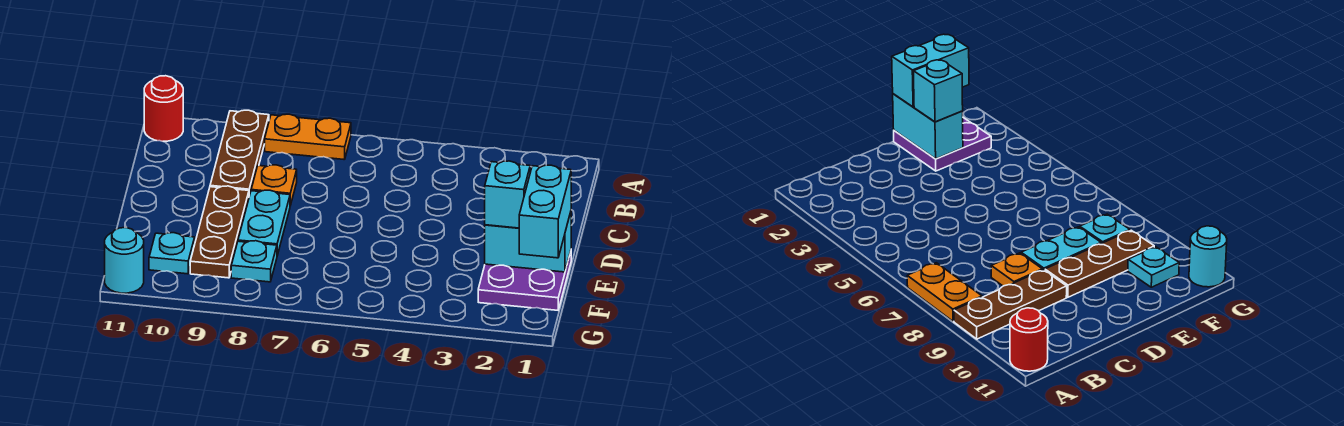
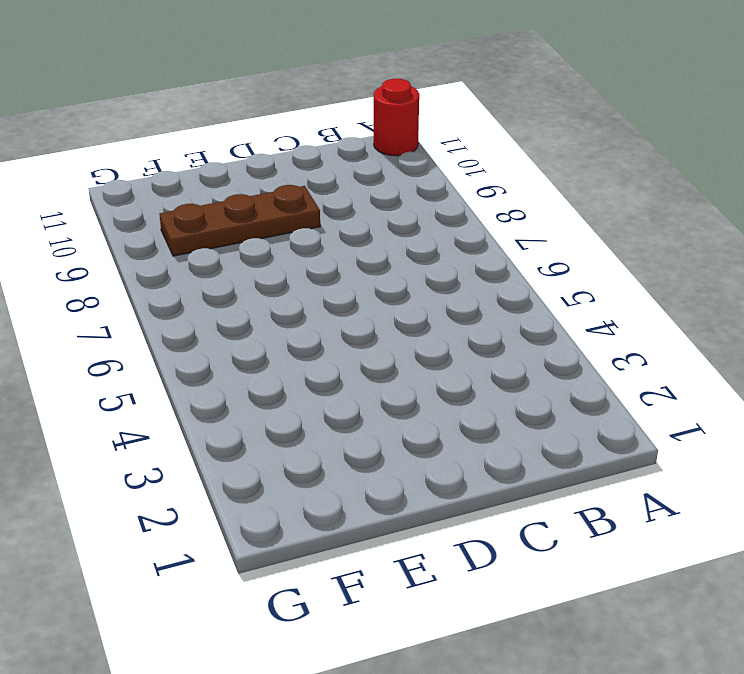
none -> orange plate A7:A8 level 1
none -> brown plate A9:C9 level 1
none -> orange plate C8 level 1

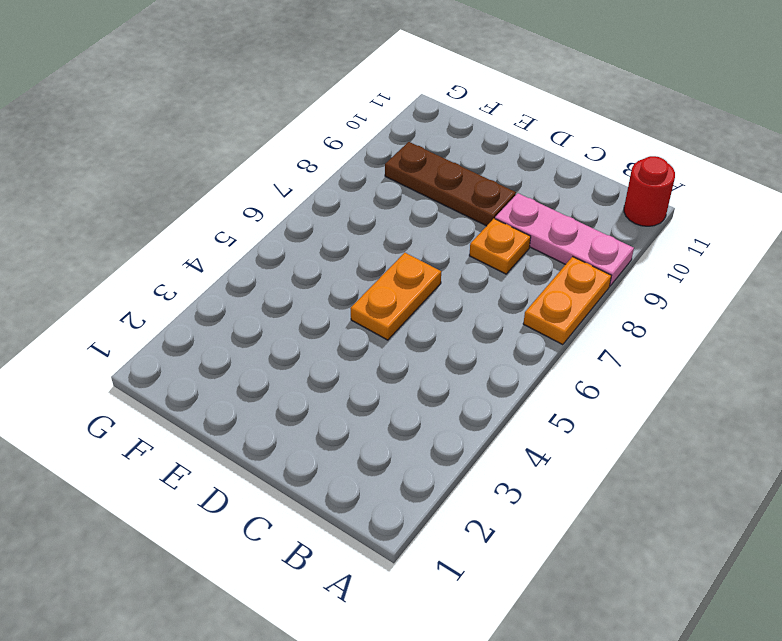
pink plate A9:C9 level 1 -> brown plate A9:C9 level 1
orange plate D5:D6 level 1 -> none
none -> cyan plate D8:E8 level 1
none -> purple plate E1:F2 level 1
none -> cyan plate F8 level 1

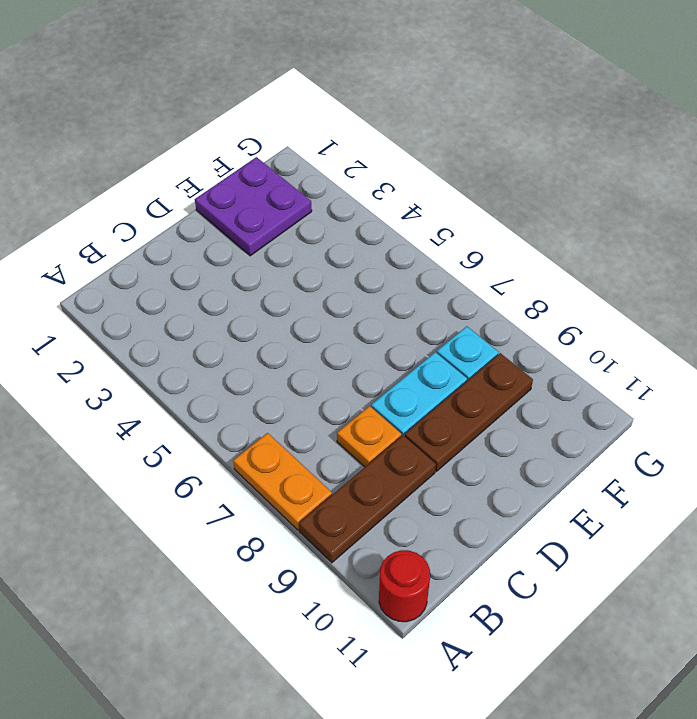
none -> cyan plate F10 level 1
none -> cyan round brick G11 level 1
none -> cyan brick E1:E2 level 2

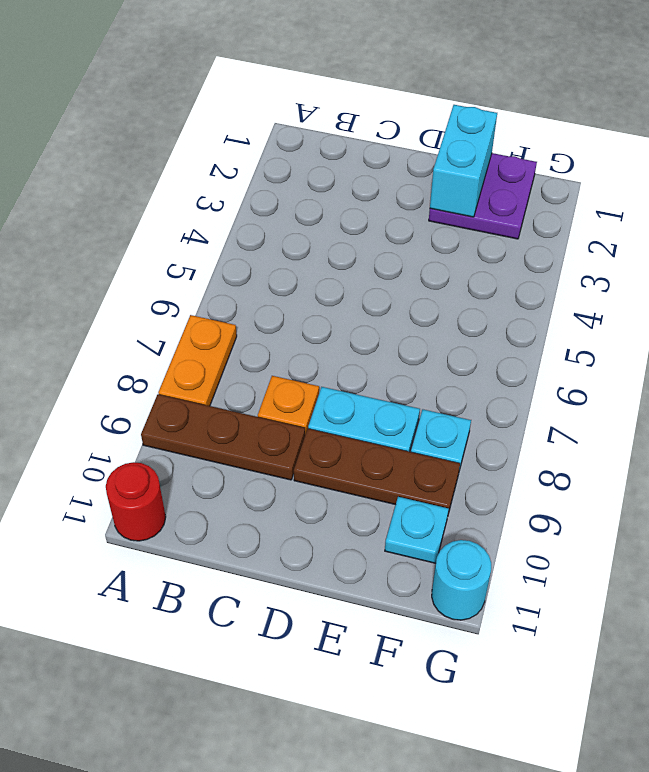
none -> cyan brick E1:F1 level 3
none -> cyan brick E2 level 3

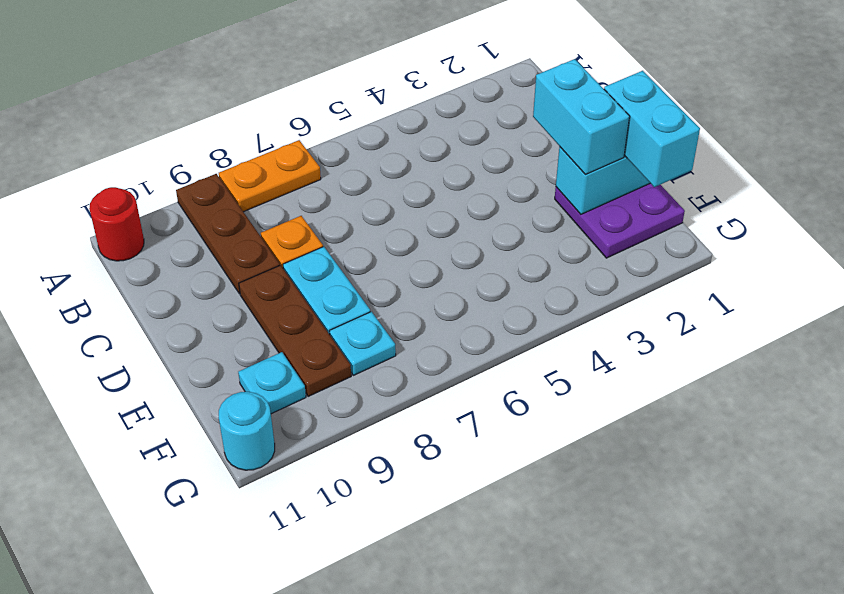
cyan brick D2:E2 level 3 -> cyan brick E2 level 3

